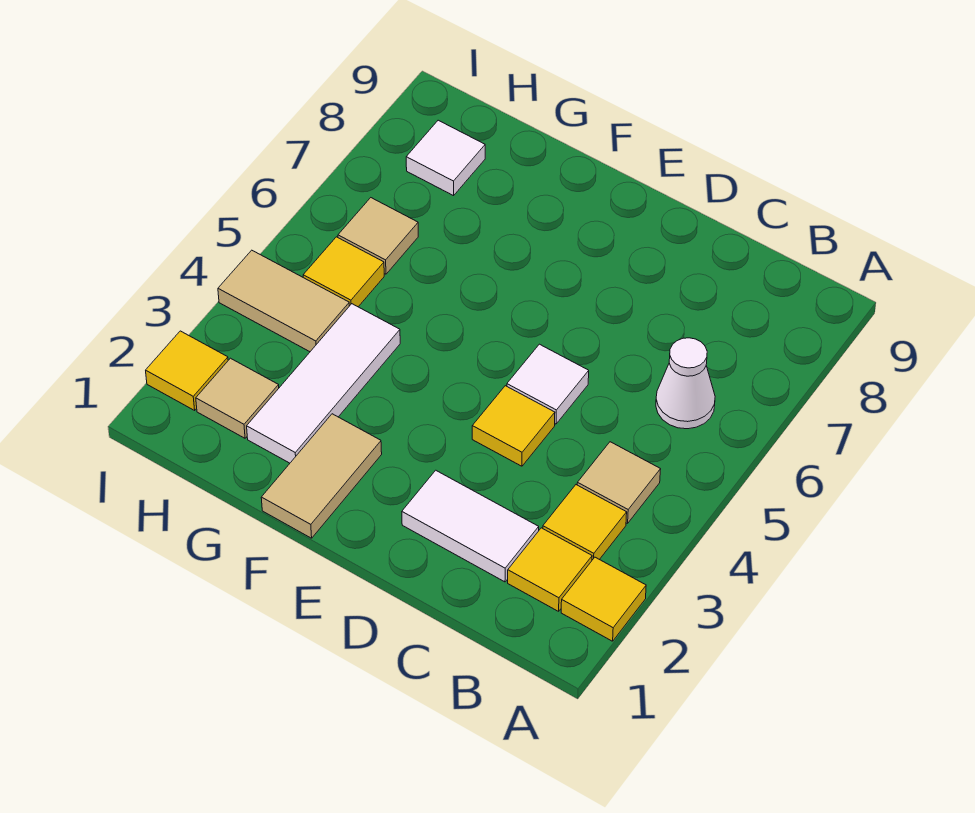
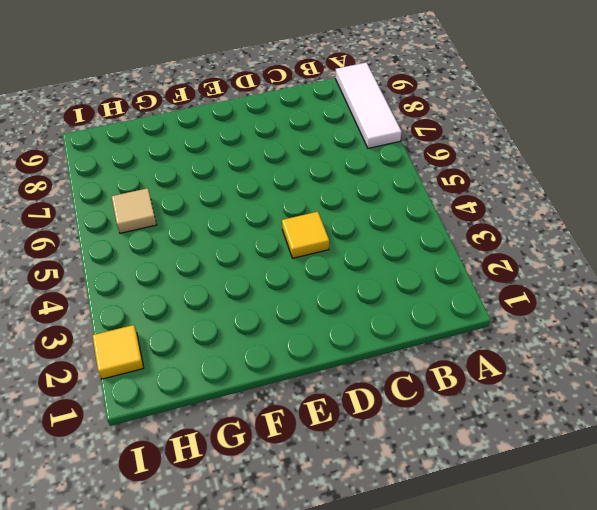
white tile A7:A9 level 1 -> white tile G2:G4 level 1
none -> yellow tile A2 level 1
none -> yellow tile B2 level 1
none -> yellow tile B3 level 1

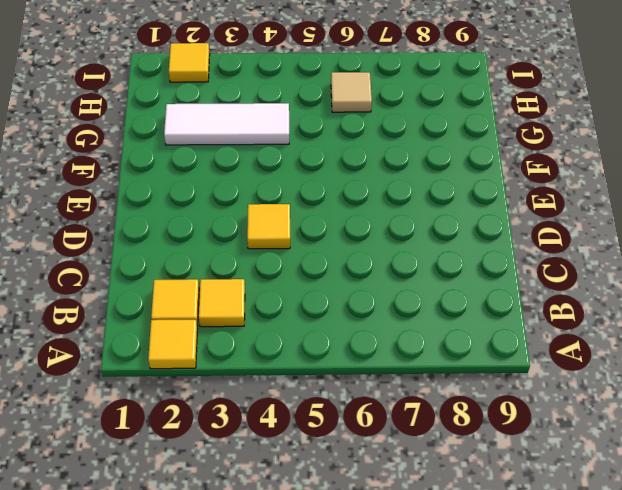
none -> tan tile B4 level 1
none -> white cone B6 level 1
none -> white tile C2:D2 level 1

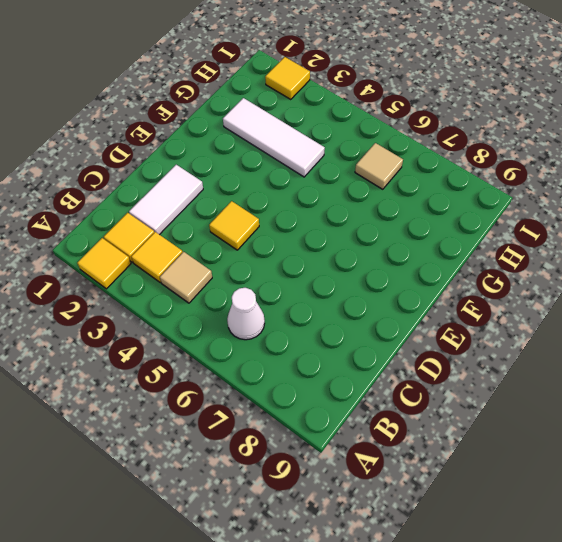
none -> white tile D5 level 1
none -> tan tile F1:F2 level 1
none -> tan tile H2 level 1

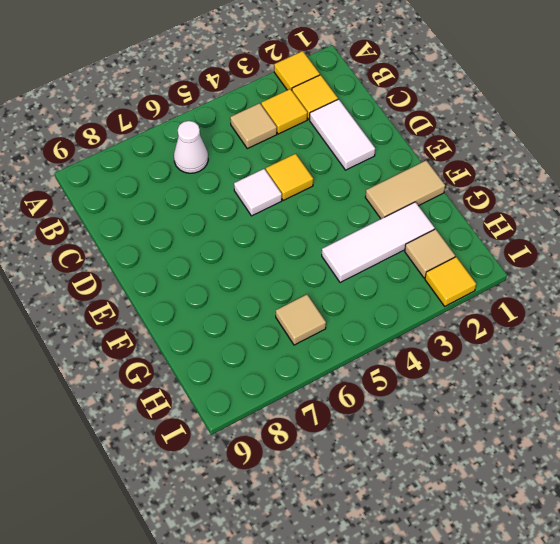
none -> tan tile H4:I4 level 1
none -> yellow tile H5 level 1
none -> white tile H8 level 1

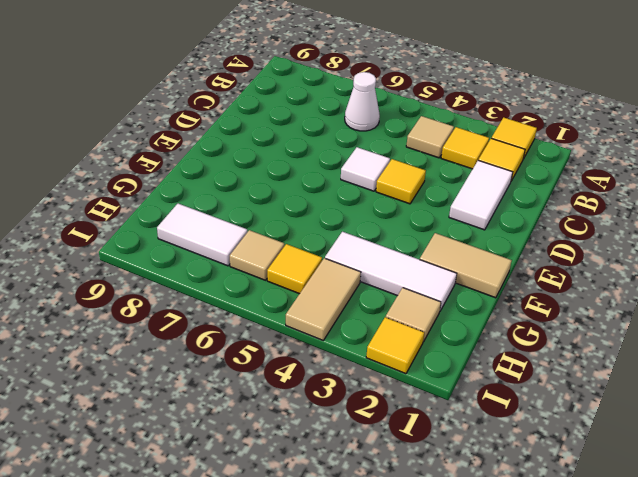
white tile H7:H8 level 1 -> white tile H8 level 1

